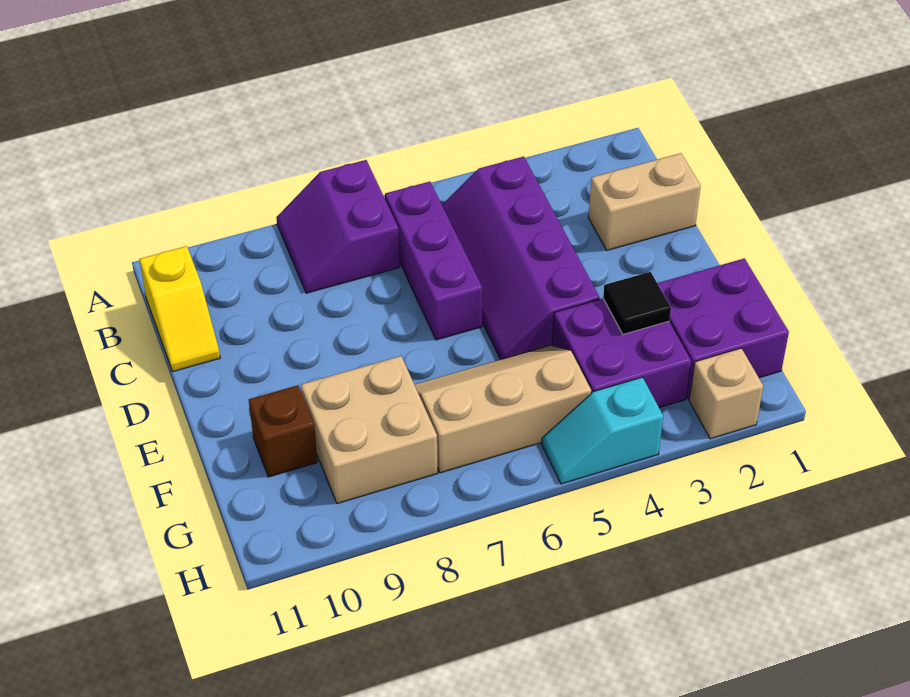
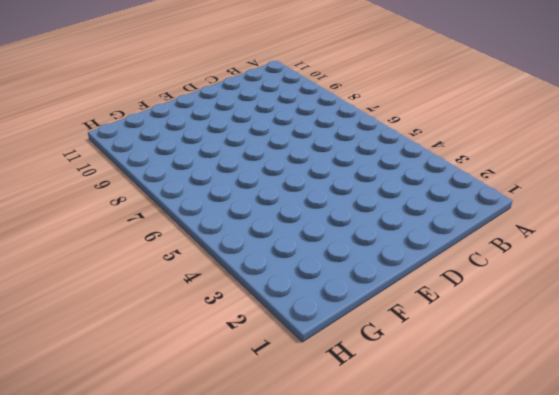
none -> purple slope A7:B8 level 1 top 7
none -> purple slope B4:E5 level 1 top 4
none -> purple brick B6:D6 level 1

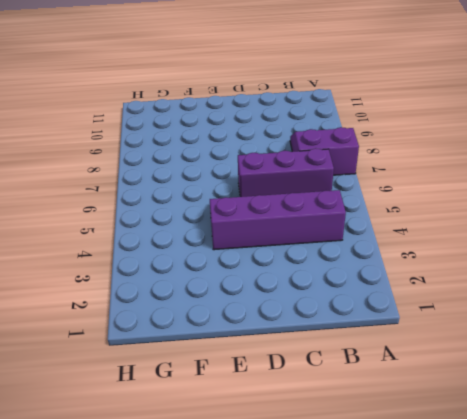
none -> yellow slope B11:C11 level 1 top B
none -> tan brick C1:C2 level 1
none -> purple brick F1:G2 level 1

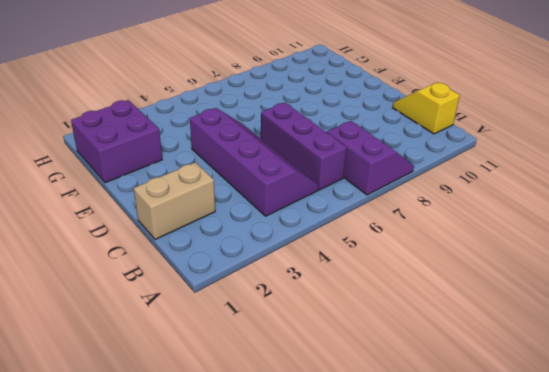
none -> purple brick F3:G4 level 1
none -> tan slope F5:G7 level 1 top G
none -> tan brick F8:G9 level 1

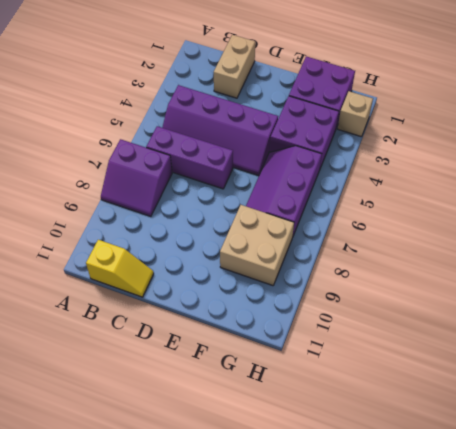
purple slope F5:G7 level 1 top G -> tan slope F5:G7 level 1 top G
none -> brown brick F10 level 1
none -> cyan slope H4:H5 level 1 top 4
none -> black tile F3 level 2

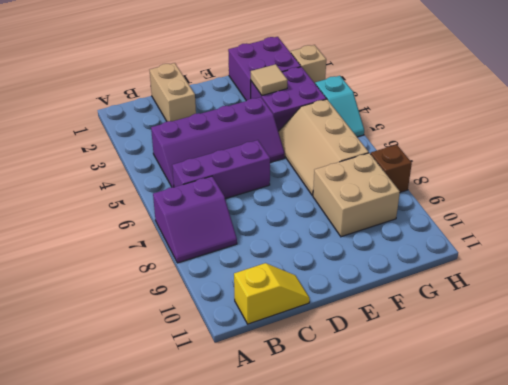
tan tile F3 level 2 -> black tile F3 level 2
brown brick H8 level 1 -> brown brick F10 level 1

